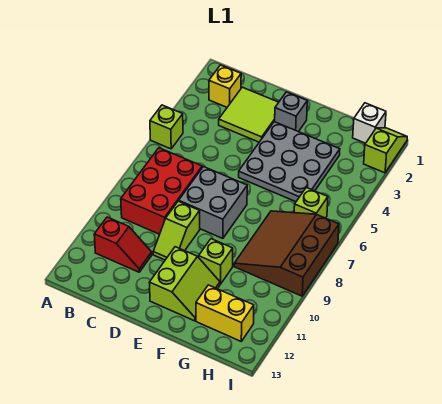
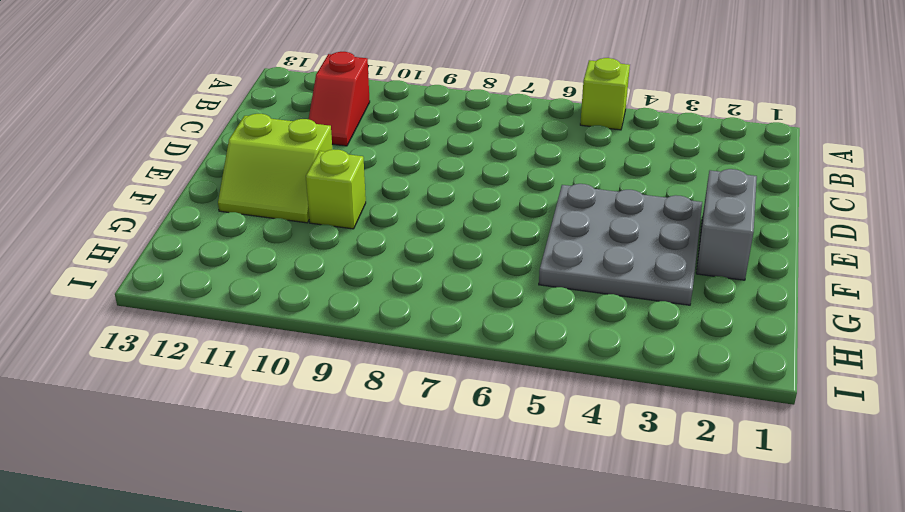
grey brick E2:F2 level 1 -> grey brick E2 level 1
none -> yellow brick B2 level 1
none -> red brick B7:C9 level 1
none -> lime tile C2:D3 level 1

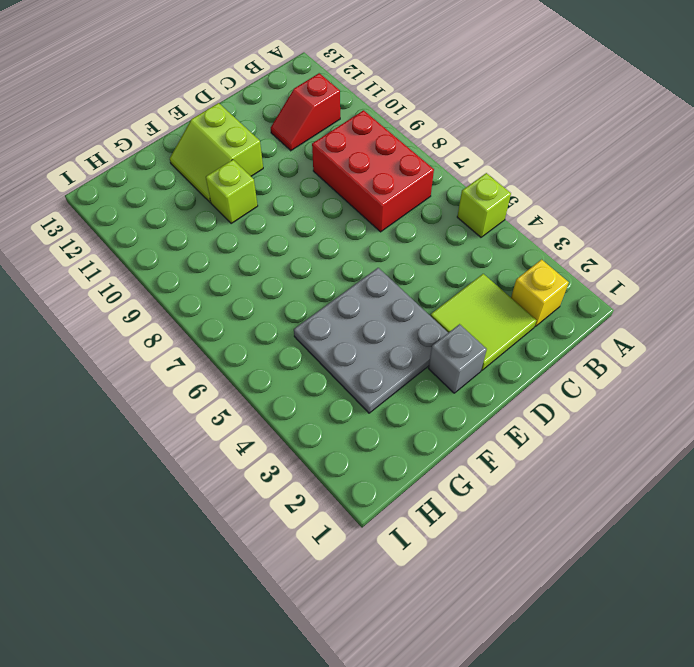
none -> grey brick D7:E8 level 1
none -> lime slope D9:D10 level 1 top 9
none -> brown slope G7:I9 level 1 top I

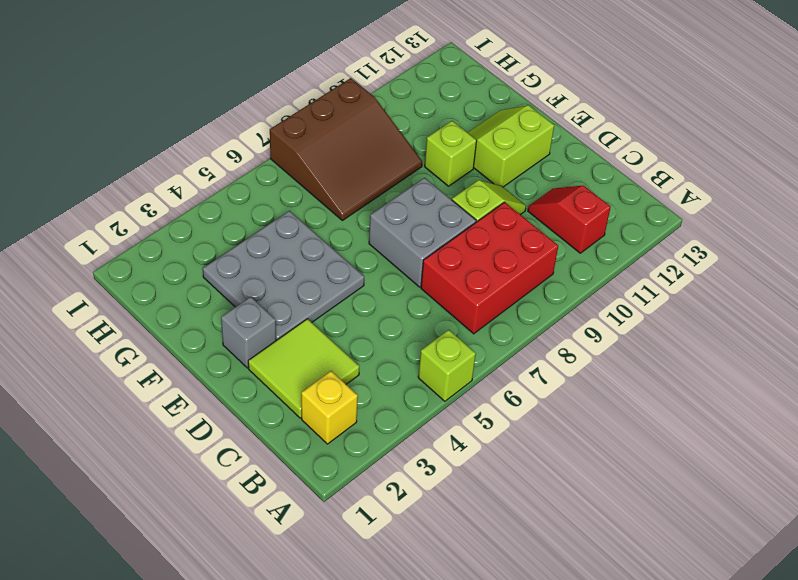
none -> yellow brick G12:H12 level 1
none -> white brick H1 level 1
none -> lime brick H6 level 1

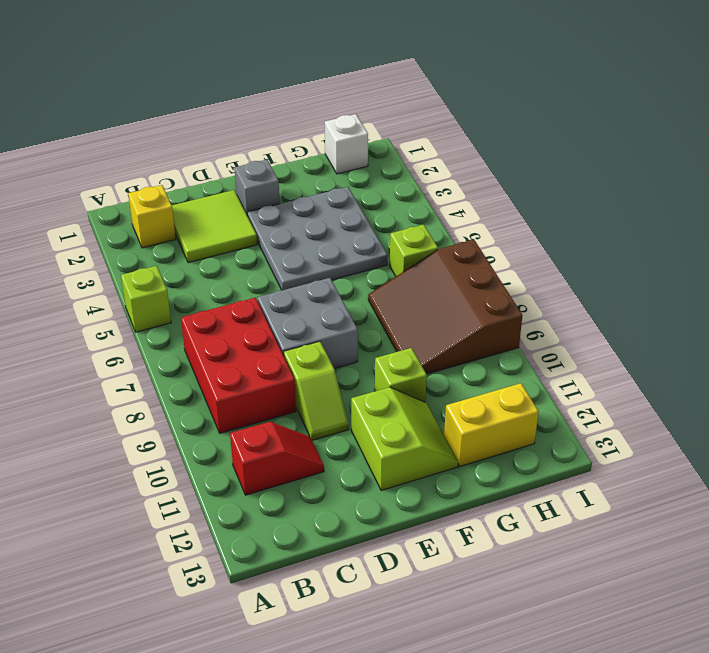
none -> lime slope I1:I2 level 1 top 2

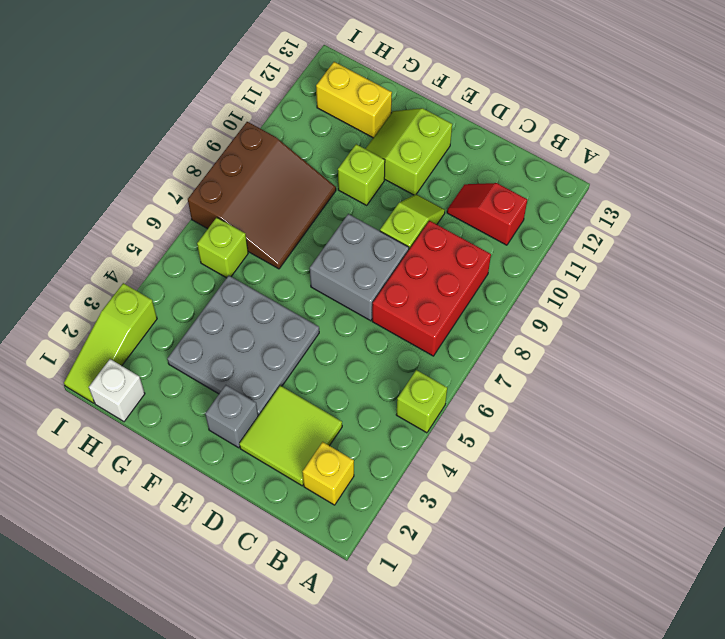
lime slope I1:I3 level 1 top 3 -> lime slope I1:I2 level 1 top 2

